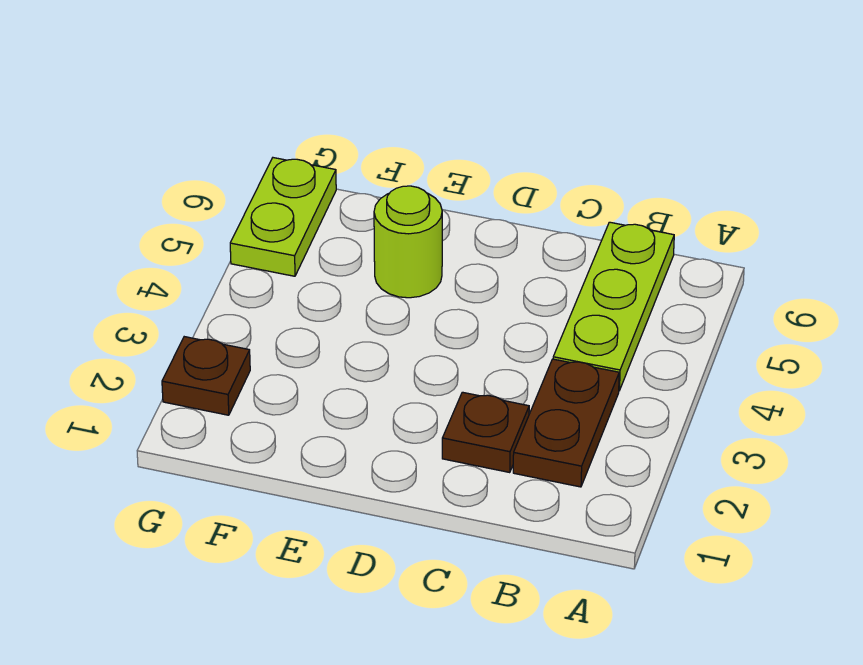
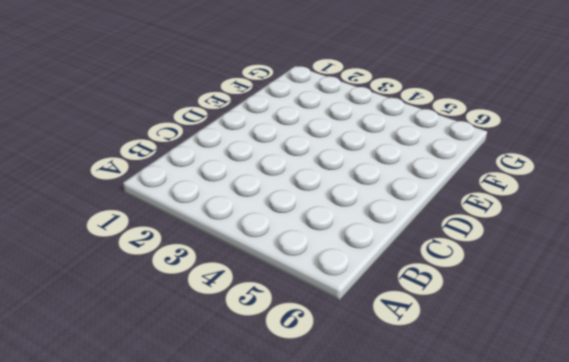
none -> brown plate B2:B3 level 1
none -> lime plate B4:B6 level 1

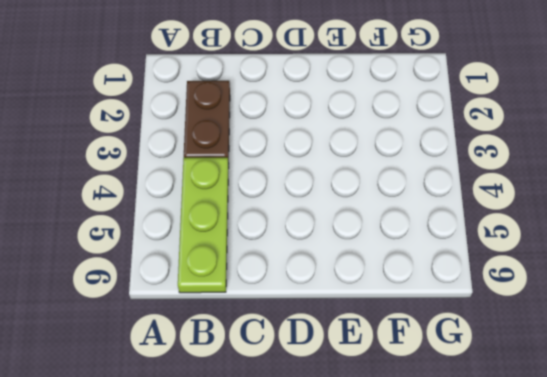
none -> brown plate C2 level 1
none -> lime round brick E5 level 1

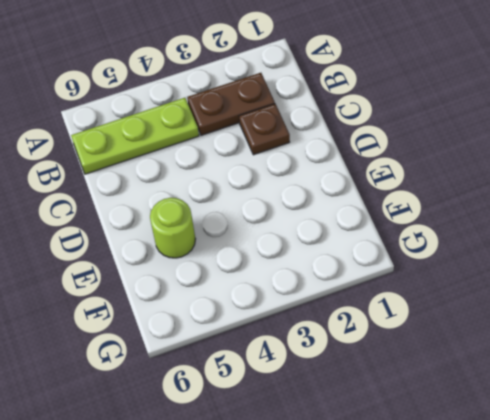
none -> brown plate G2 level 1
none -> lime plate G5:G6 level 1

